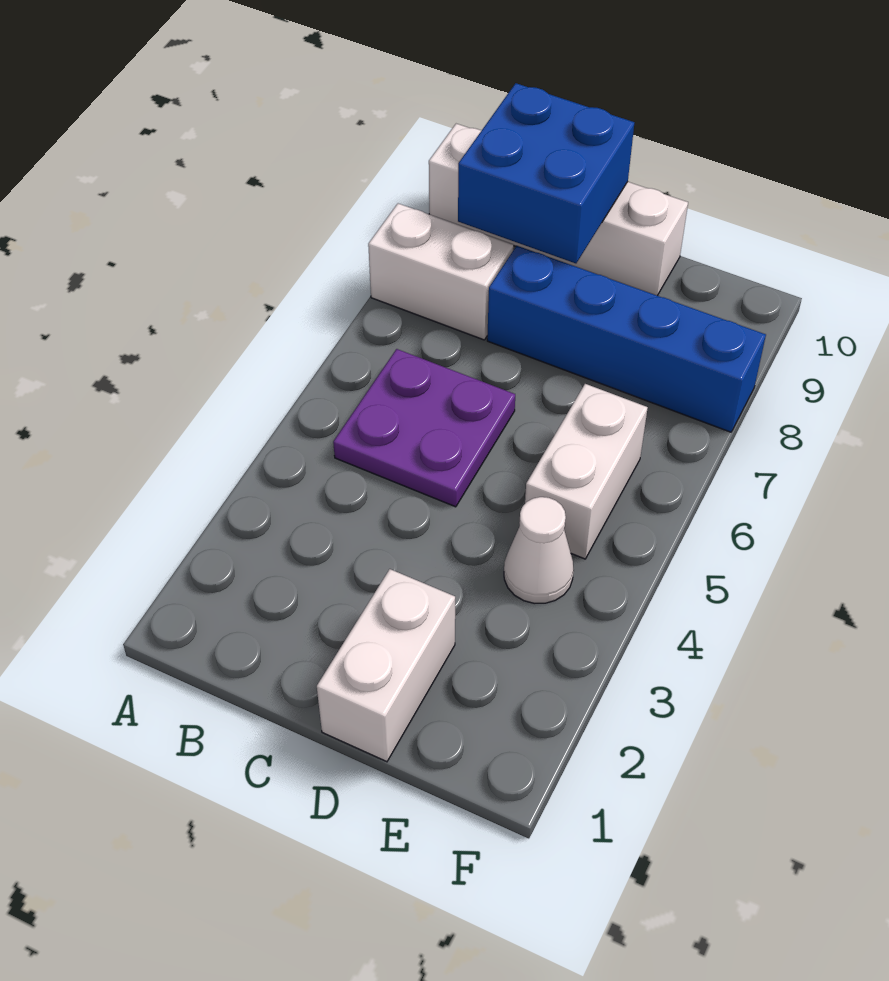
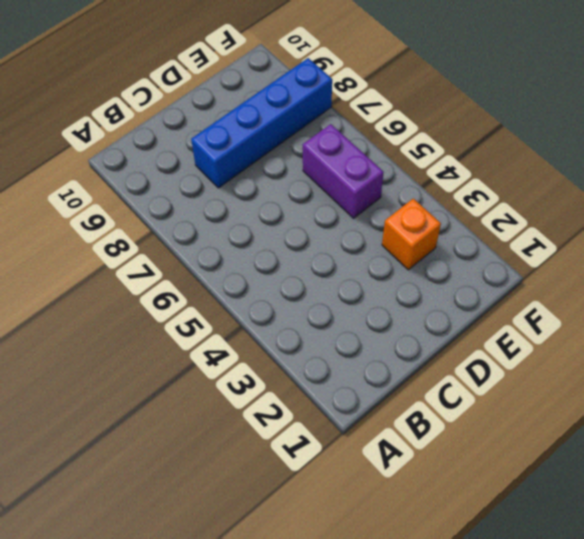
orange brick E3 level 1 -> none
purple brick E5:E6 level 1 -> white brick E5:E6 level 1
none -> white brick A8:B8 level 1
none -> white brick A10:D10 level 1

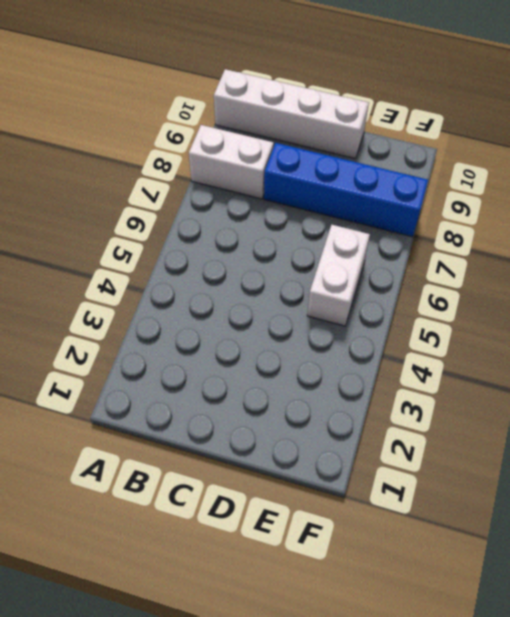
none -> purple plate B5:C6 level 1
none -> white brick D1:D2 level 1

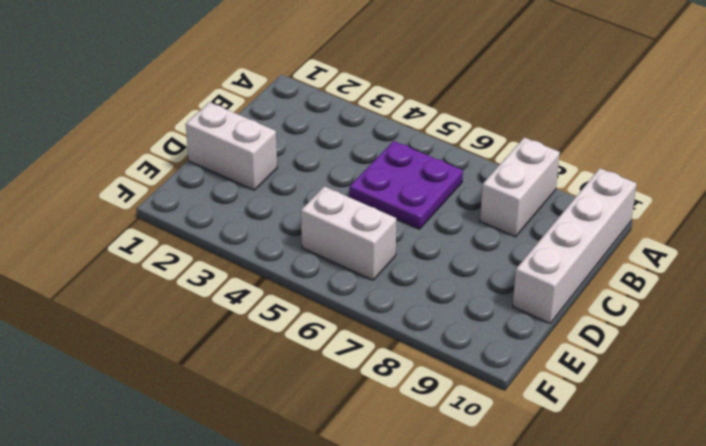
none -> blue brick C8:F8 level 1
none -> white cone E4 level 1

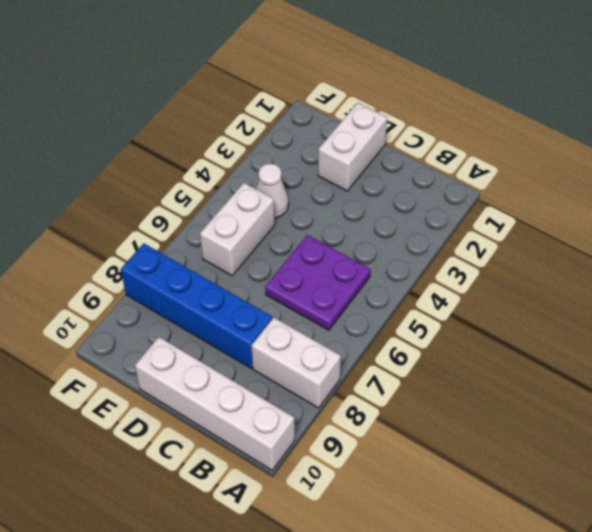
none -> blue brick B9:C10 level 2

